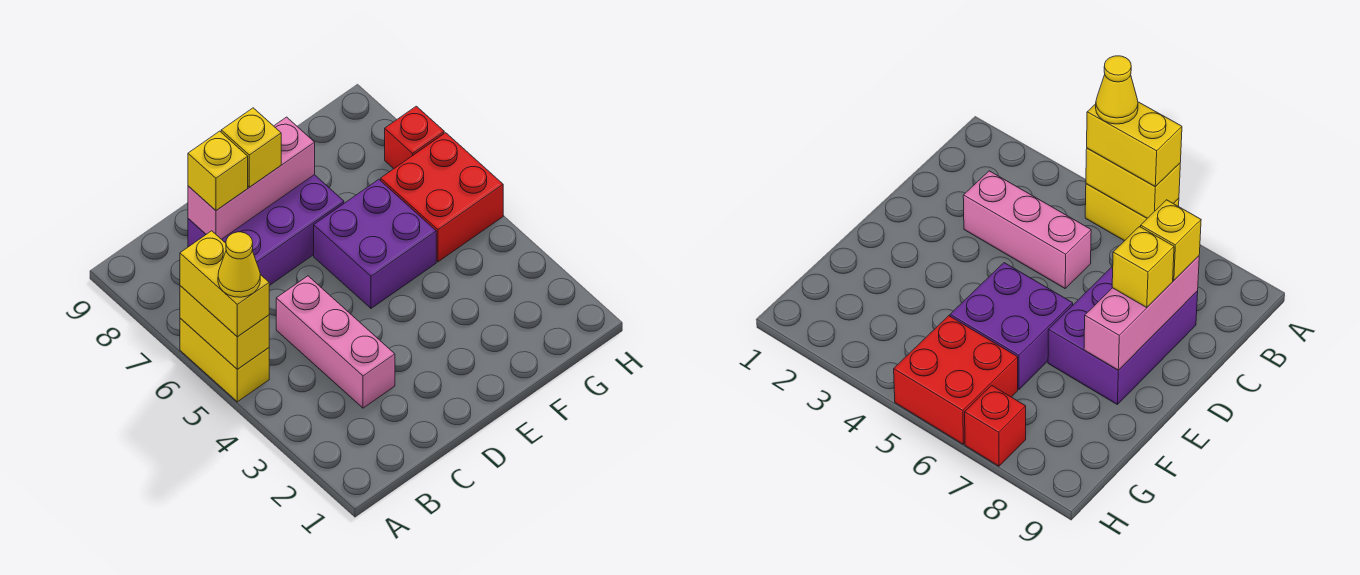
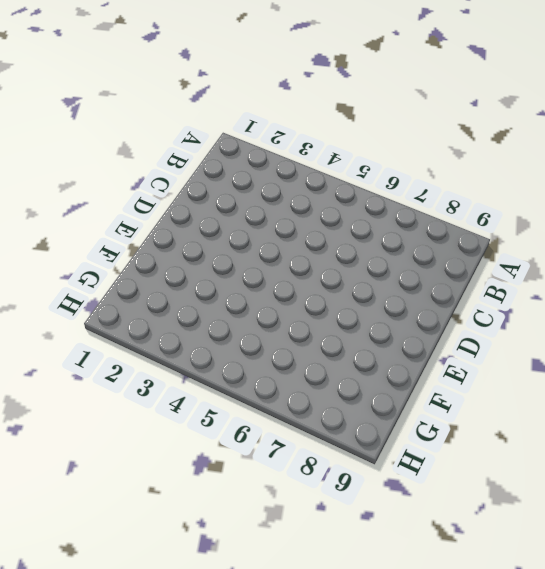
none -> yellow brick A5:A6 level 1
none -> pink brick C3:C5 level 1
none -> purple brick C7:E8 level 1

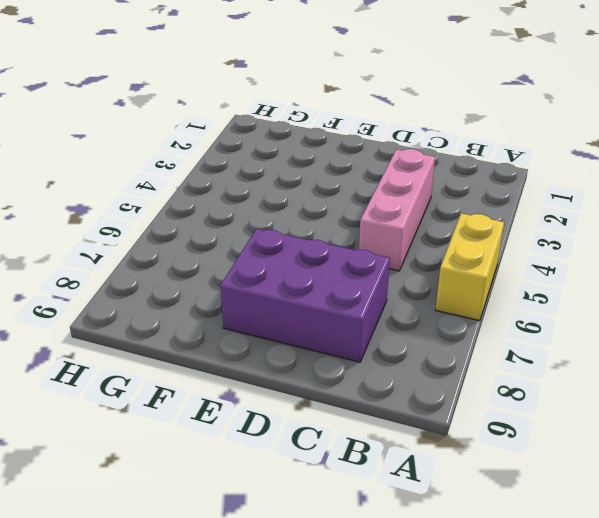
none -> purple brick E5:F6 level 1
none -> red brick G5:H6 level 1
none -> red brick H7 level 1

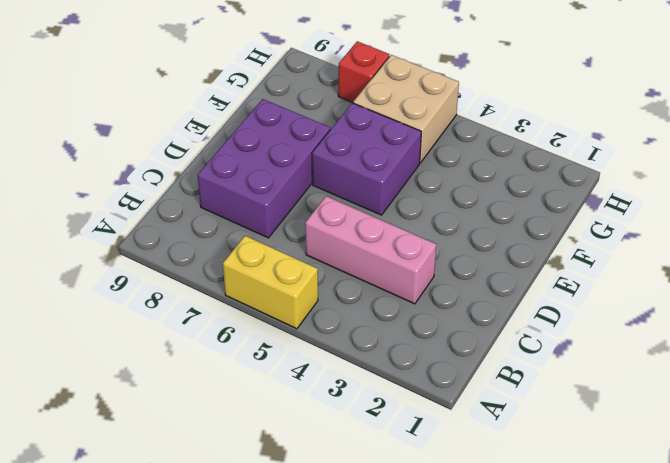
tan brick G5:H6 level 1 -> red brick G5:H6 level 1
none -> yellow brick A5:A6 level 2
none -> pink brick C8:E8 level 2
none -> yellow brick A5:A6 level 3

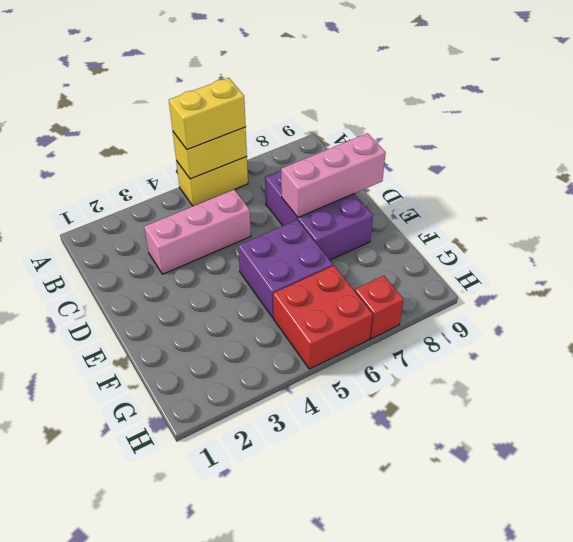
pink brick D7:D9 level 2 -> pink brick C8:E8 level 2
none -> yellow brick C8 level 3
none -> yellow brick D8 level 3
none -> yellow cone A5 level 4

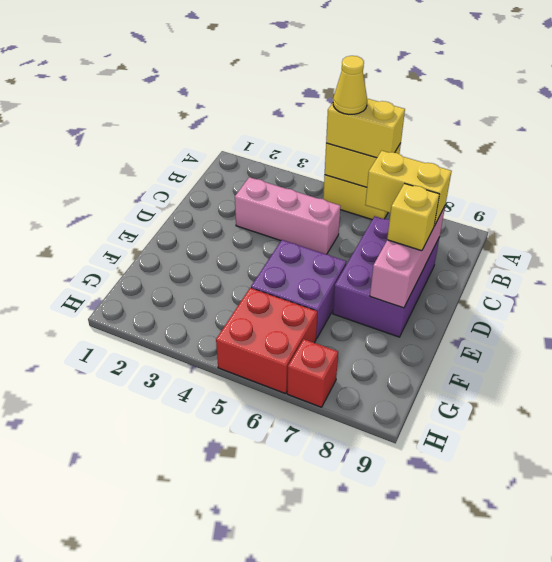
yellow brick C7:C8 level 3 -> yellow brick C8 level 3

